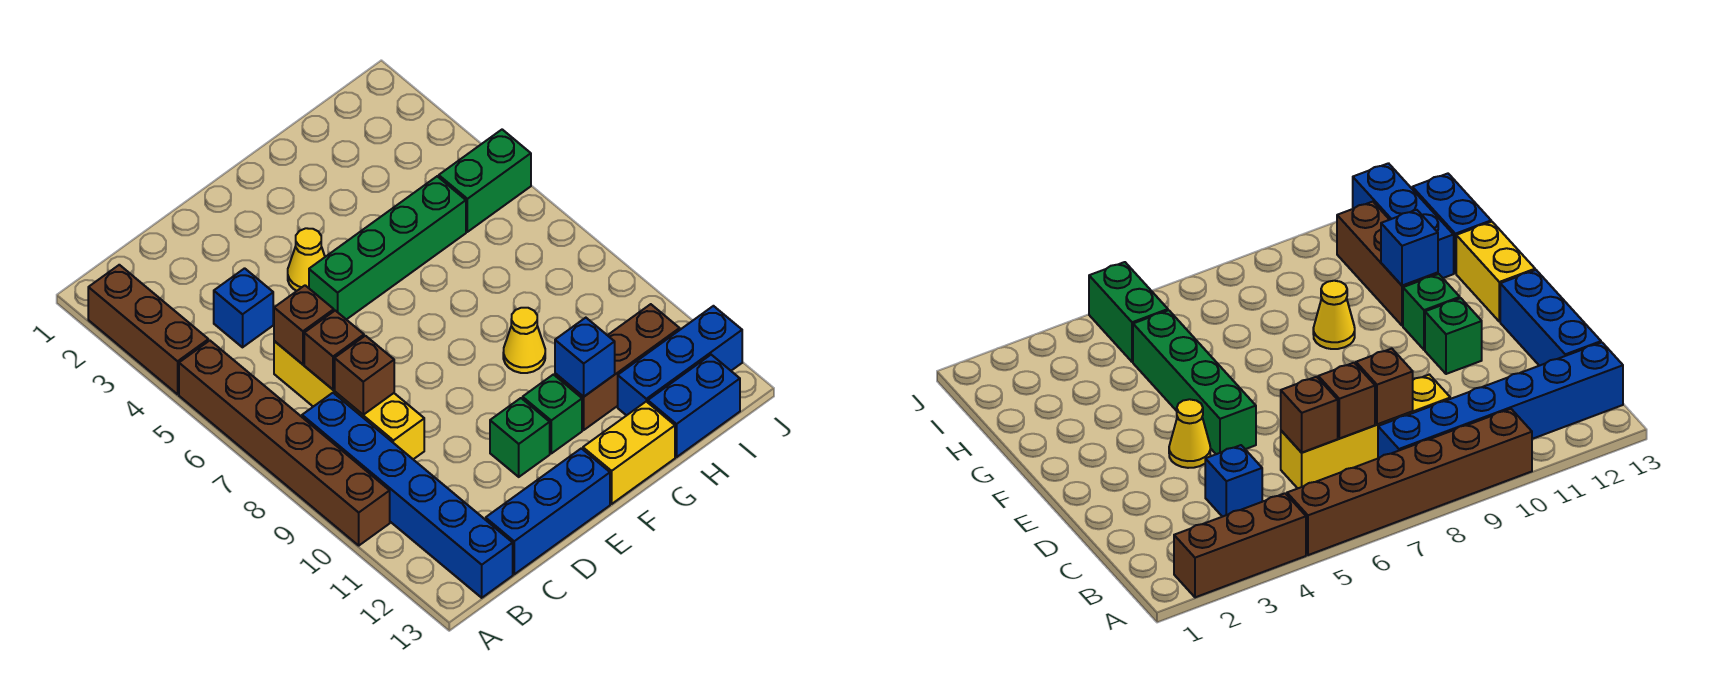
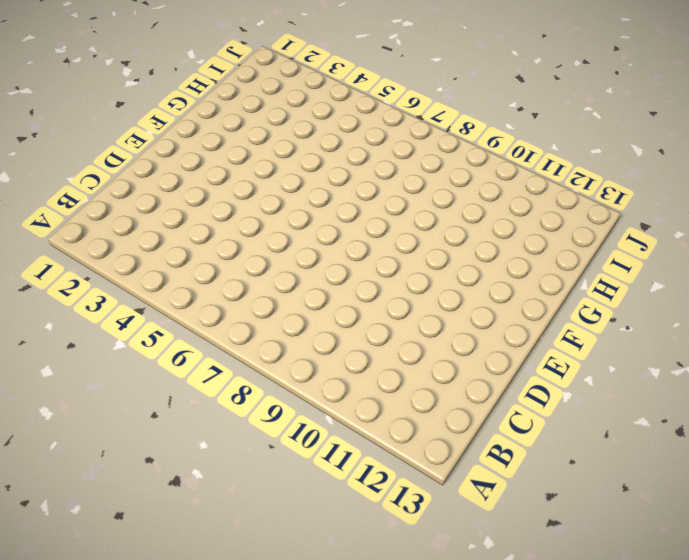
none -> brown brick A2:A4 level 1
none -> brown brick A5:A10 level 1
none -> blue brick B8:B13 level 1

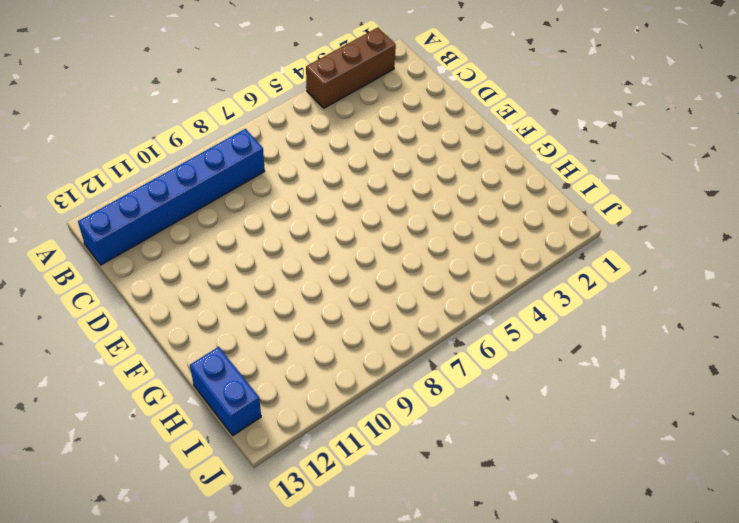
none -> brown brick A5:A10 level 1
none -> blue brick C4 level 1
none -> yellow brick C6:C9 level 1

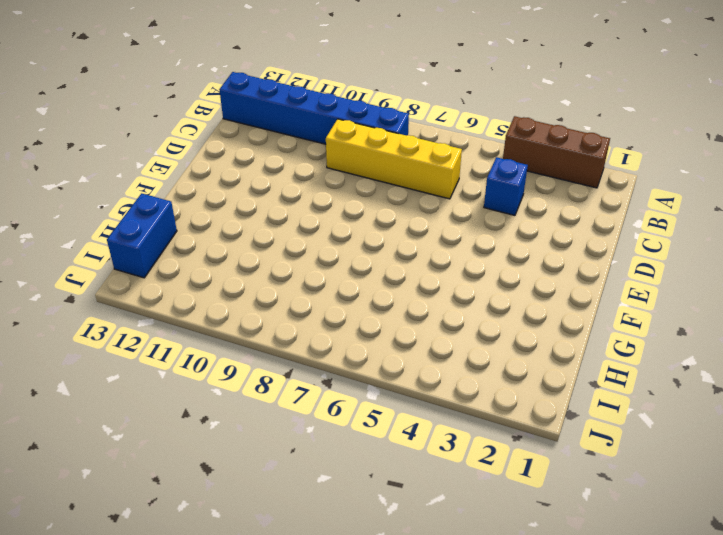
none -> brown brick A5:A10 level 1
none -> blue brick C13:E13 level 1
none -> yellow cone E4 level 1

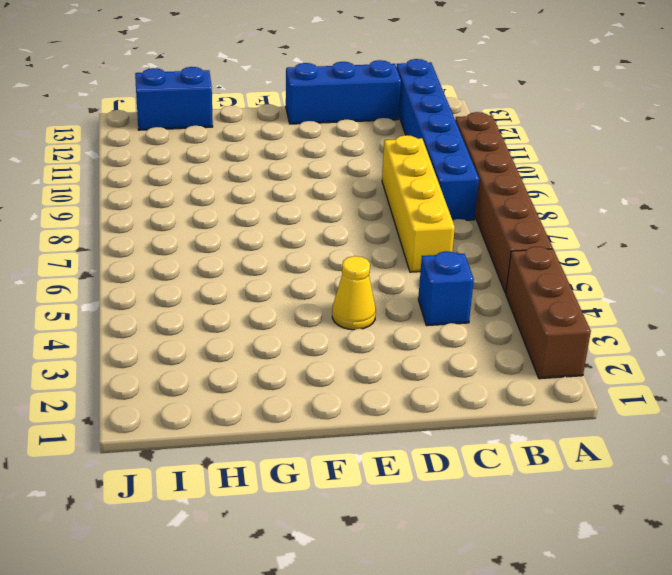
none -> green brick E5:H5 level 1
none -> green brick E11 level 1
none -> green brick F11 level 1

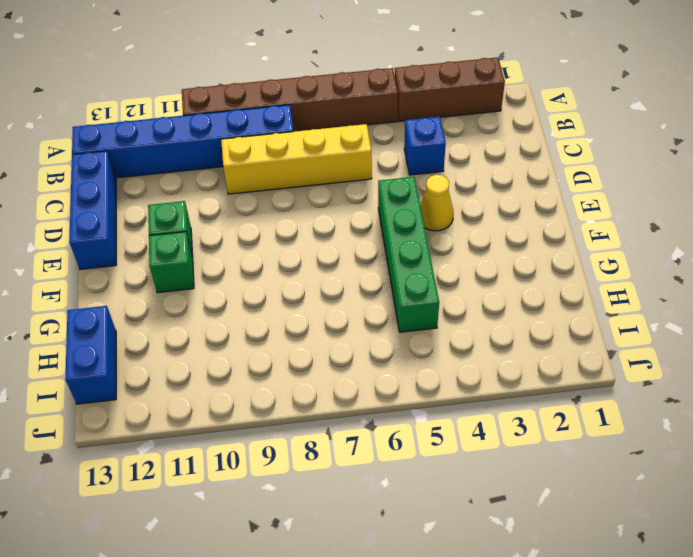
none -> yellow brick F13:G13 level 1
none -> yellow cone G9 level 1
none -> brown brick G11:I11 level 1

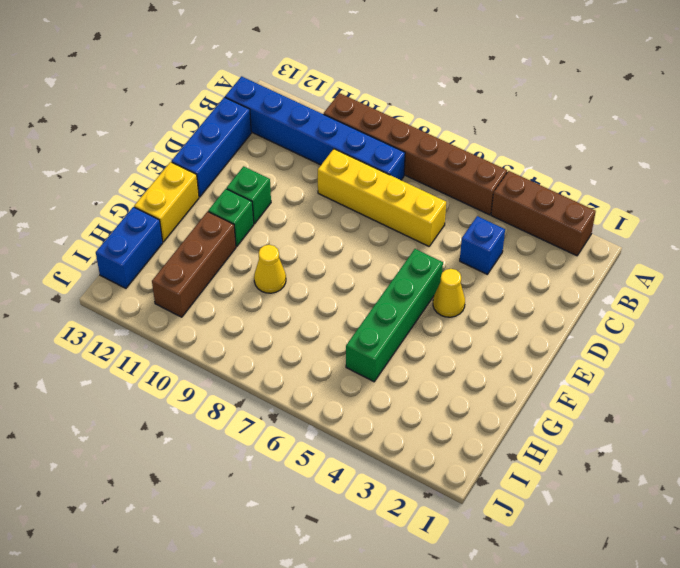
none -> blue brick H12:J12 level 1
none -> green brick I5:J5 level 1
none -> brown brick C6 level 2

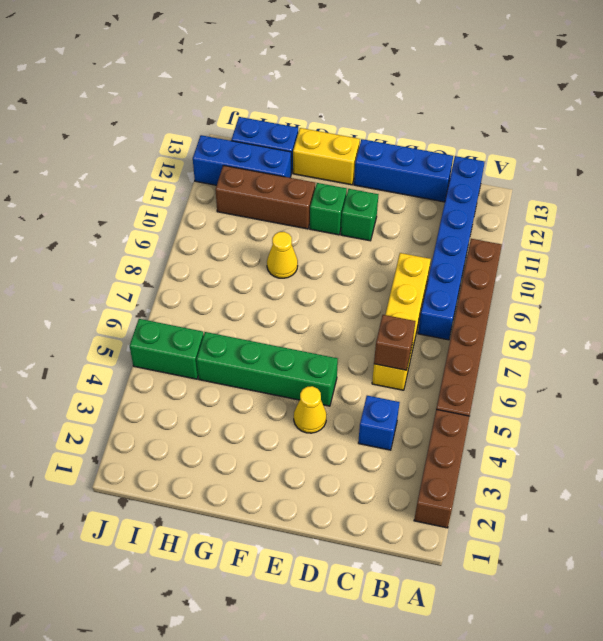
none -> brown brick C7 level 2
none -> brown brick C8 level 2
none -> blue brick G11 level 2

